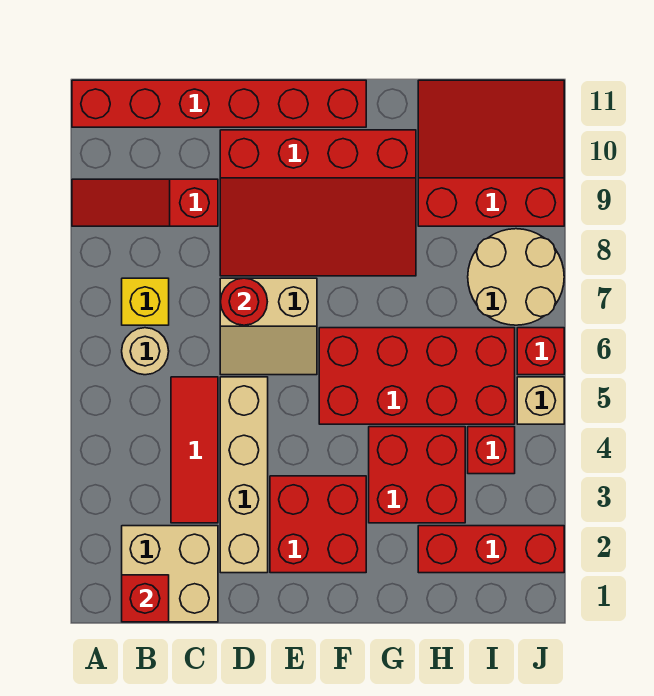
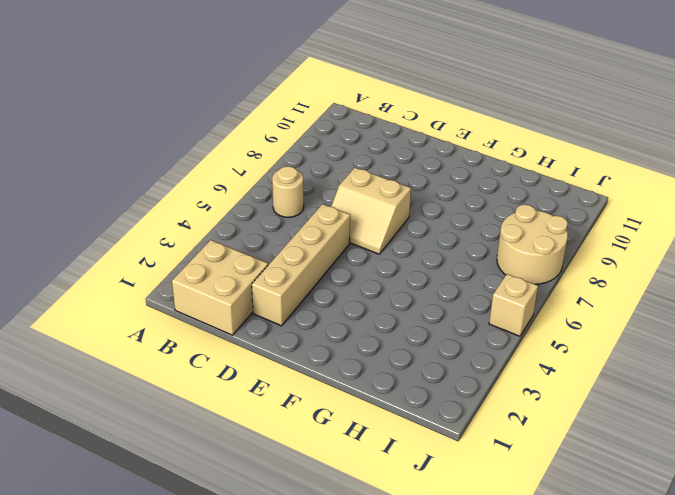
none -> red slope A9:C9 level 1 top C
none -> red brick A11:F11 level 1
none -> yellow brick B7 level 1

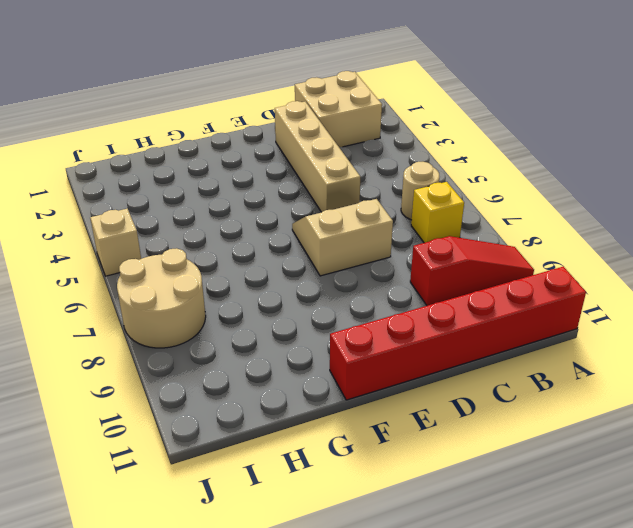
none -> red tile C3:C5 level 1
none -> red slope D8:G10 level 1 top 10
none -> red brick E2:F3 level 1

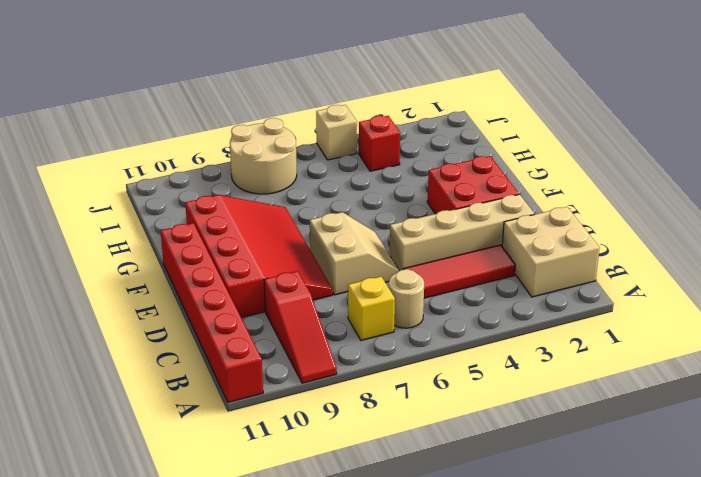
none -> red brick F5:I6 level 1
none -> red brick G3:H4 level 1
none -> red brick H2:J2 level 1

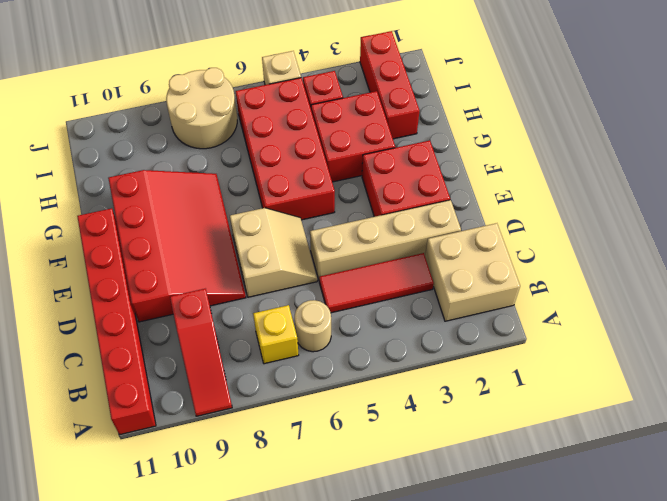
none -> red slope H9:J11 level 1 top 9
none -> red brick J6 level 1
none -> red brick B1 level 2

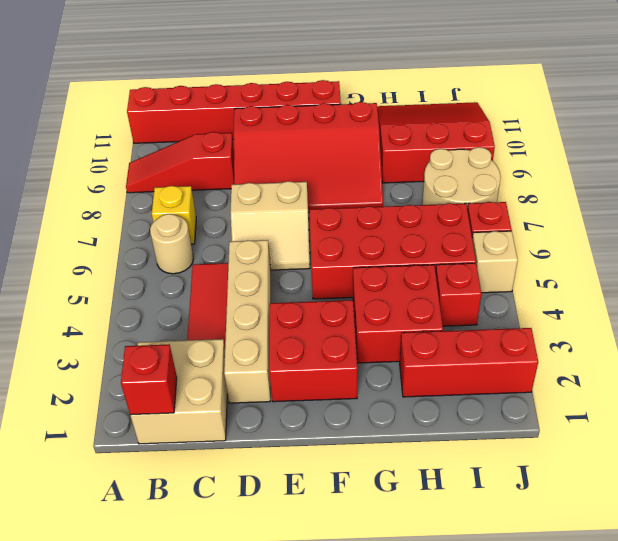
none -> red round brick D7 level 2

